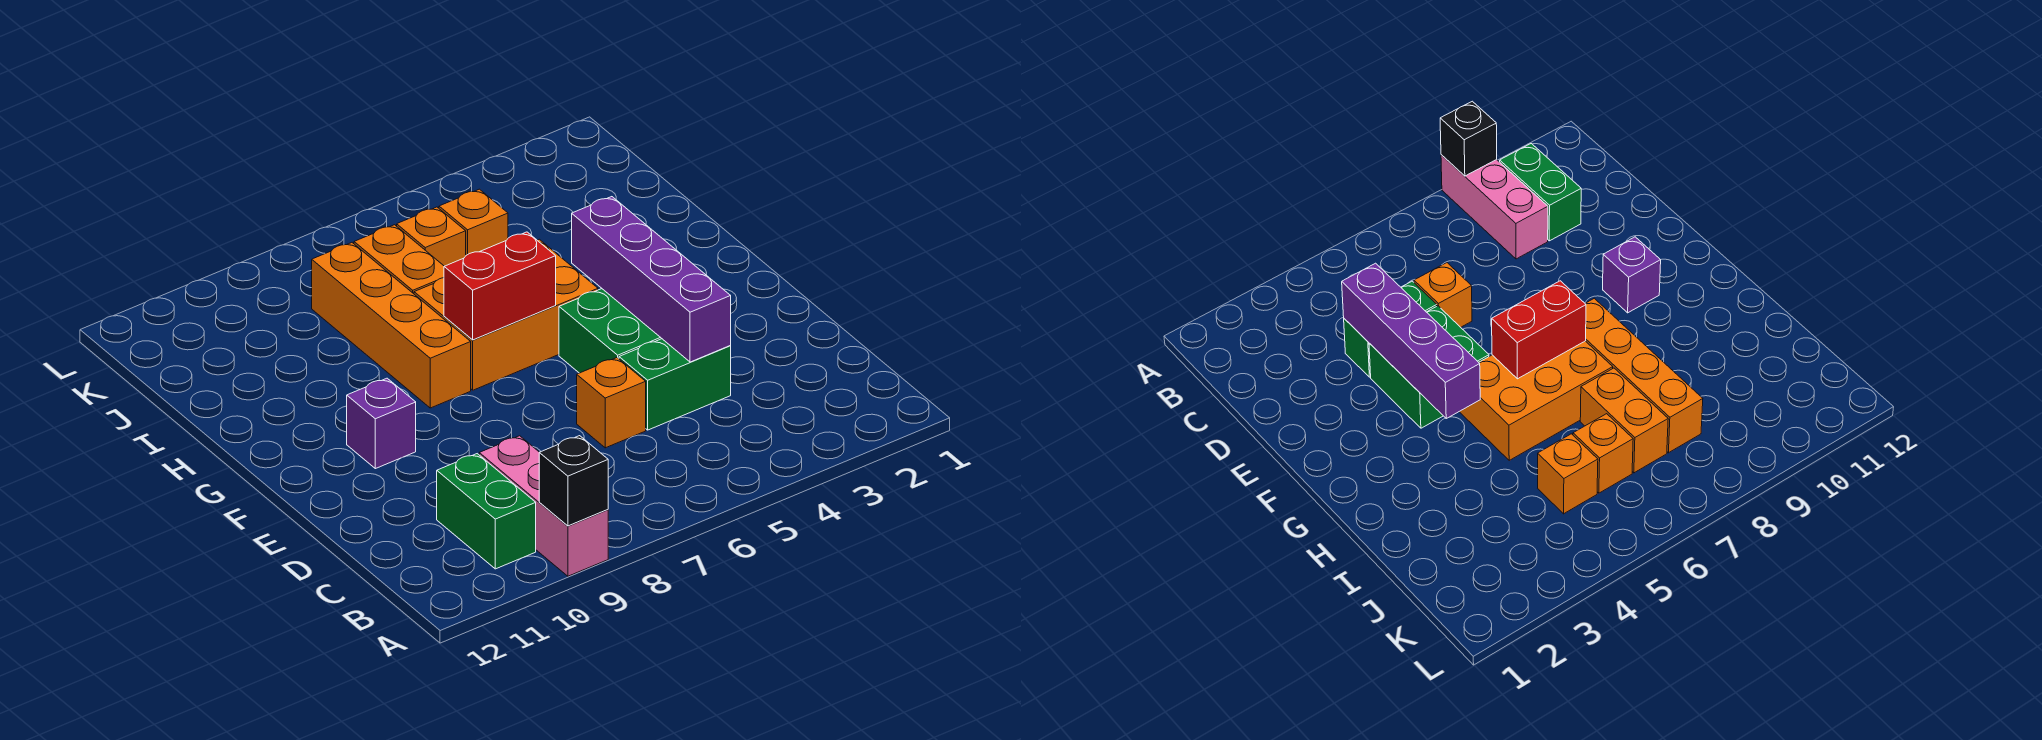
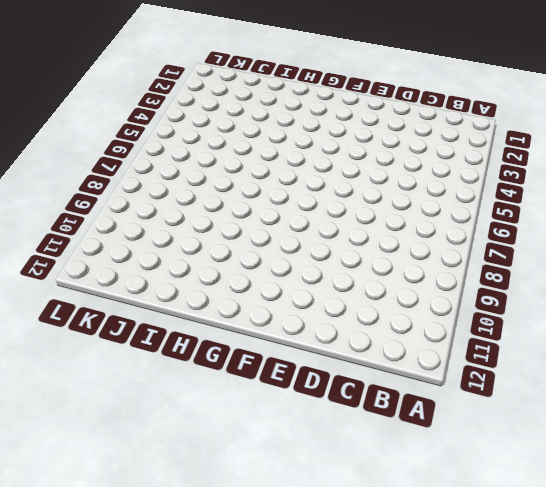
none -> pink brick A9:C9 level 1
none -> green brick B10:C10 level 1
none -> green brick D4:D5 level 1

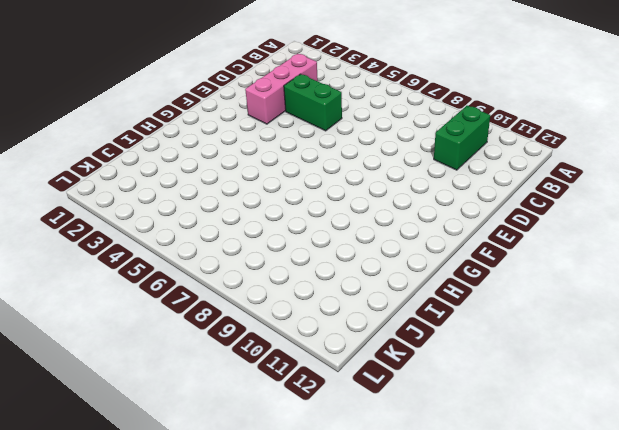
pink brick C3:E3 level 1 -> pink brick A9:C9 level 1
none -> orange brick D6 level 1
none -> green brick E4:F5 level 1
none -> purple brick F10 level 1

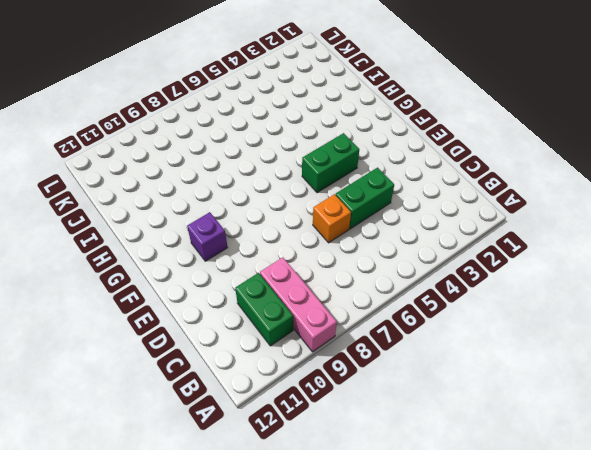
green brick F4:F5 level 1 -> green brick E4:F5 level 1
none -> orange brick G5:H7 level 1
none -> orange brick G8:J8 level 1
none -> orange brick I7:J7 level 1

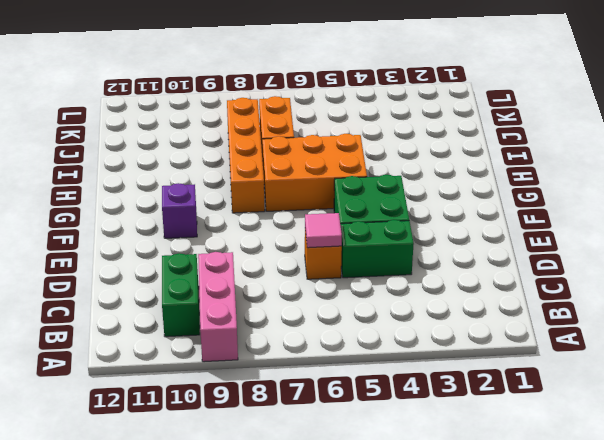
pink tile D6 level 2 -> none
none -> orange brick J5 level 1
none -> orange brick J6 level 1
none -> black brick A9 level 2

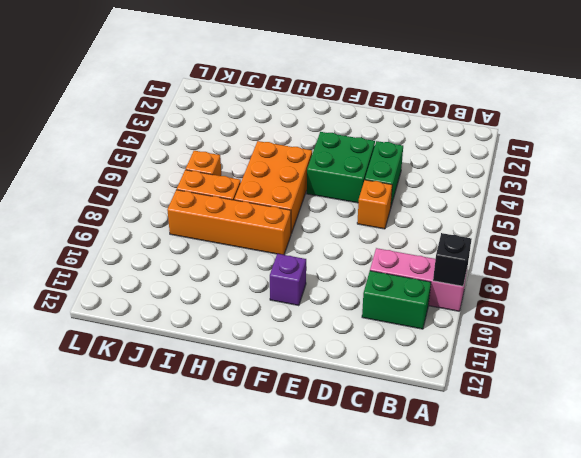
none -> orange brick J5 level 1
none -> purple brick D4:G4 level 2
none -> red brick G6:G7 level 2

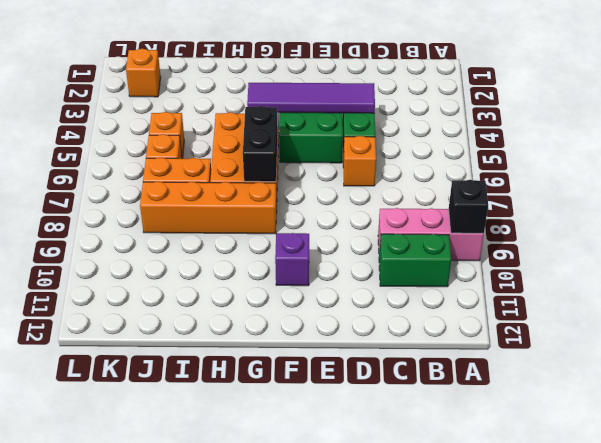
purple tile D4:G4 level 2 -> purple brick D4:G4 level 2
black brick G6:G7 level 2 -> red brick G6:G7 level 2
orange brick K2 level 1 -> none

